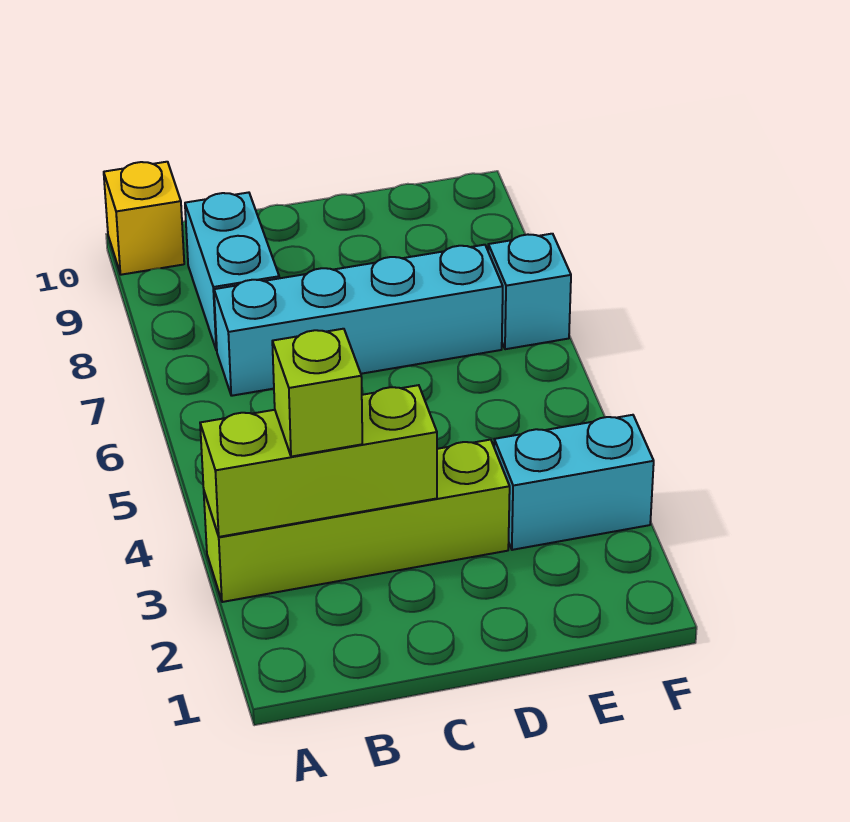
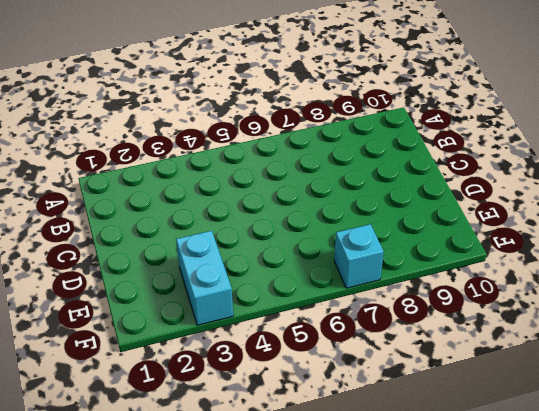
none -> lime brick A3:D3 level 1
none -> yellow brick A10 level 1

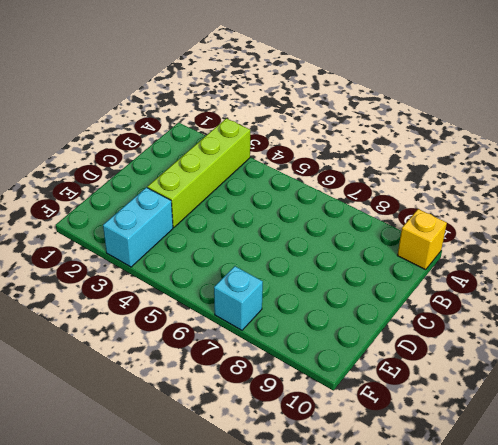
none -> cyan brick B7:E7 level 1
none -> cyan brick B8:B9 level 1

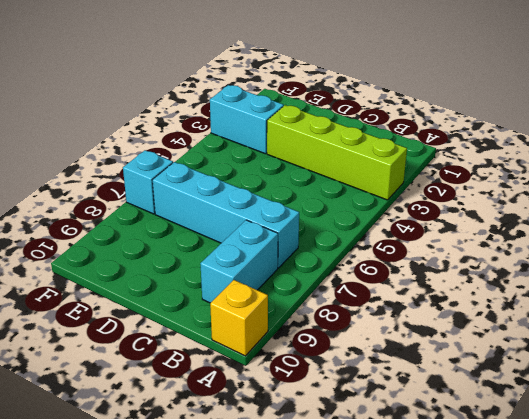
none -> lime brick A3:C3 level 2
none -> lime brick B3 level 3

